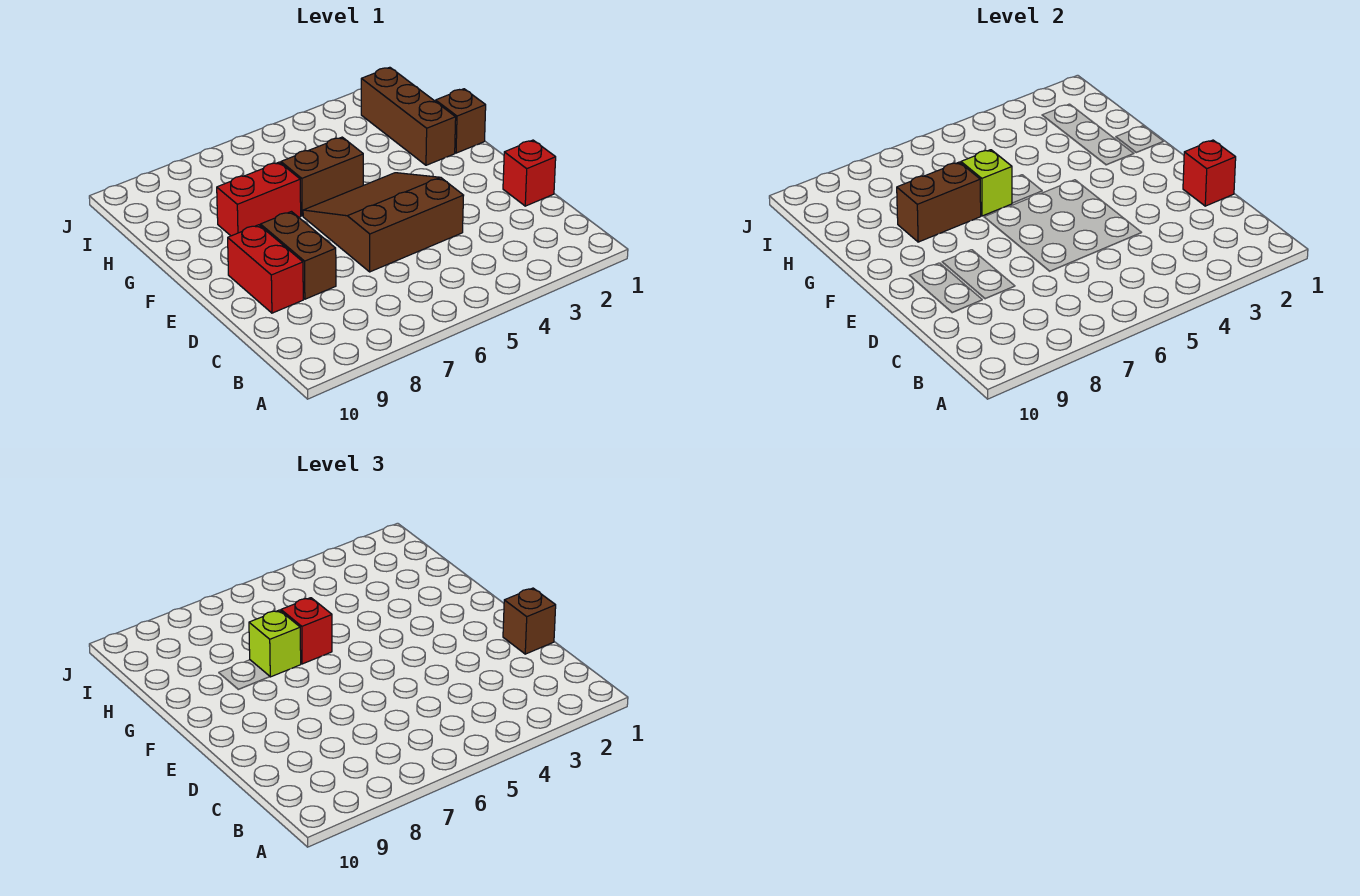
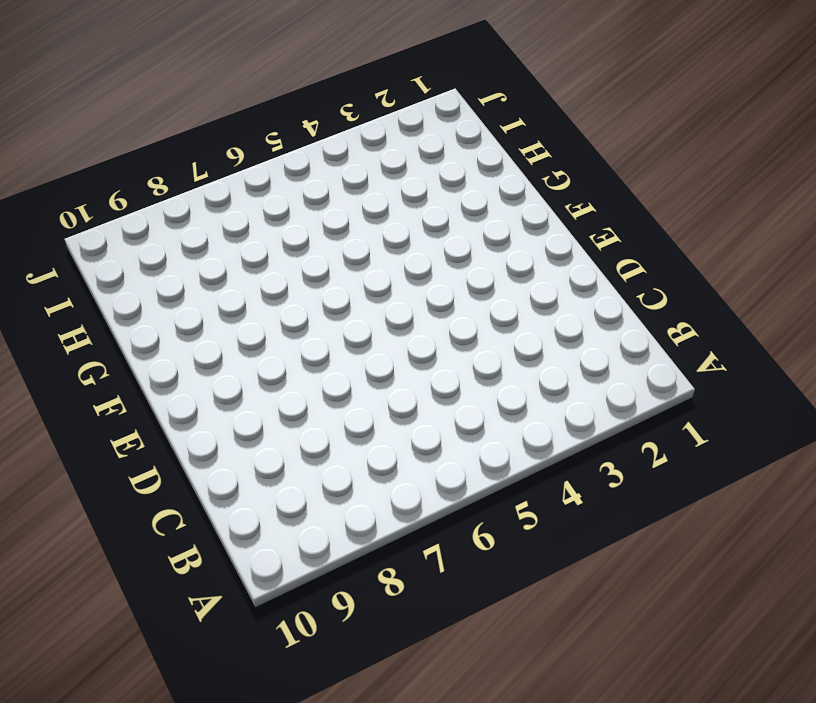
none -> red brick D1 level 1
none -> brown slope D4:F6 level 1 top D
none -> brown brick D8:E8 level 1

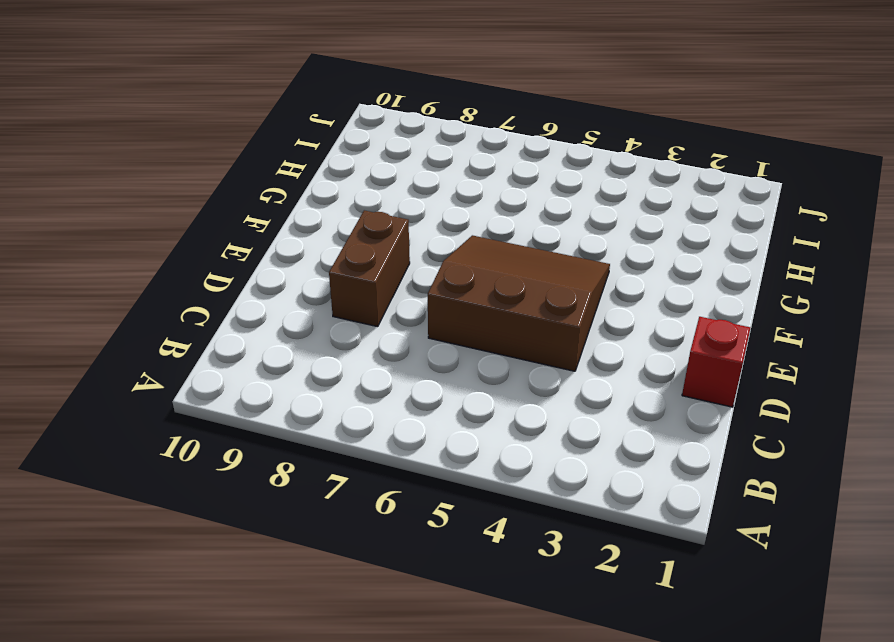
none -> red brick D9:E9 level 1
none -> brown brick G1 level 1
none -> brown brick G2:I2 level 1

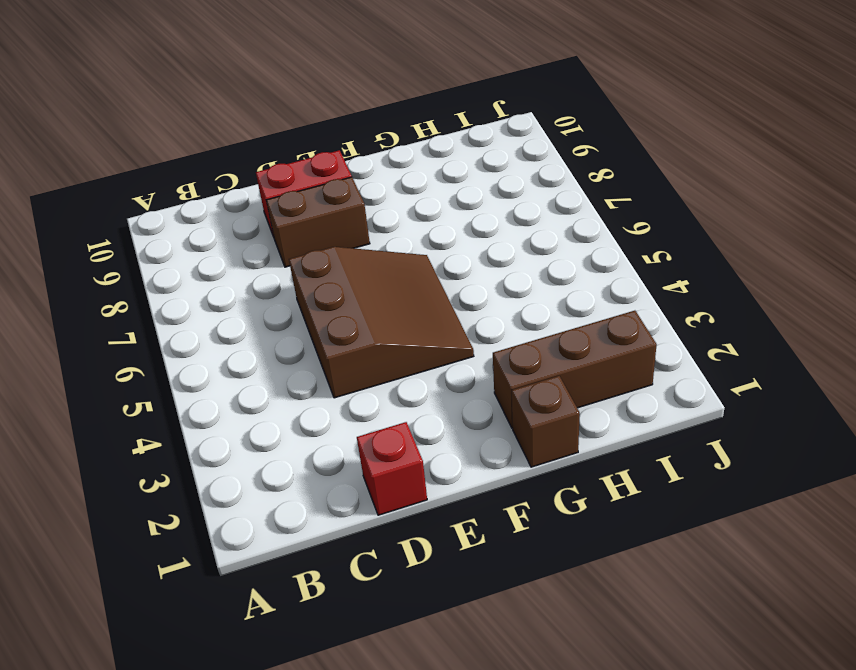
none -> brown brick G5:G6 level 1
none -> red brick G7:G8 level 1
none -> red brick D1 level 2

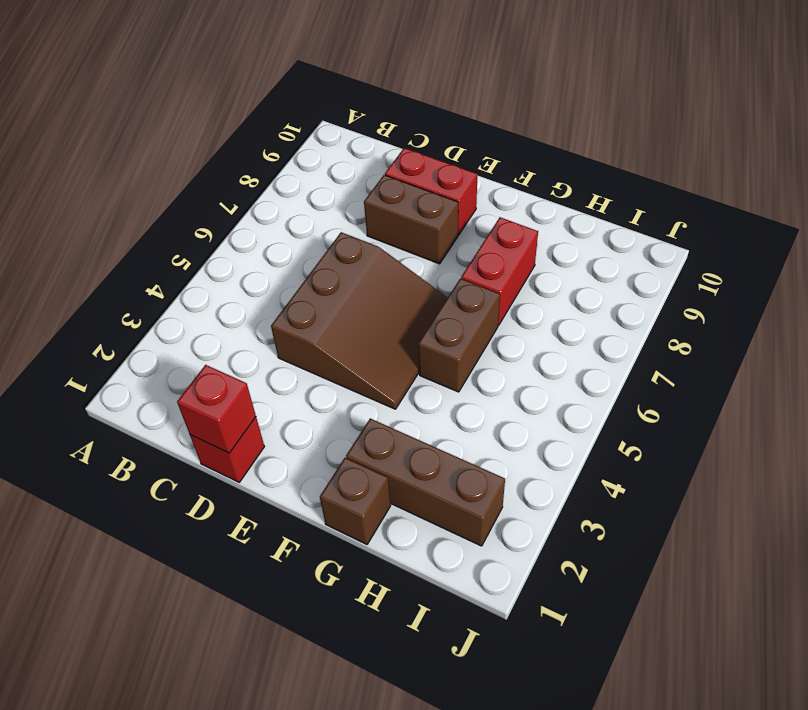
none -> lime brick G6 level 2
none -> brown brick G7:G8 level 2
none -> brown brick D1 level 3

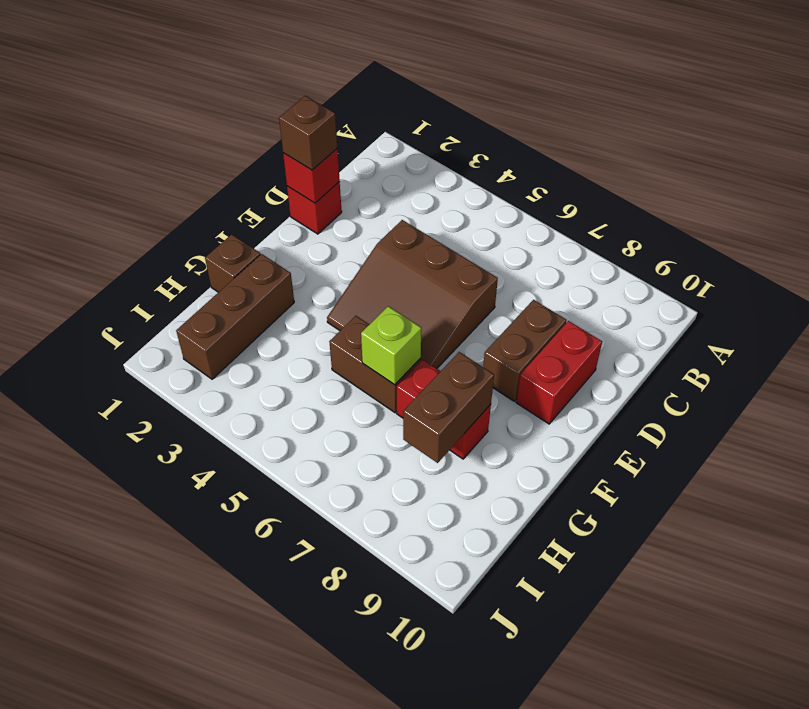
brown brick G8:H8 level 2 -> brown brick G7:G8 level 2
none -> red brick G6 level 3
none -> lime brick G7 level 3

